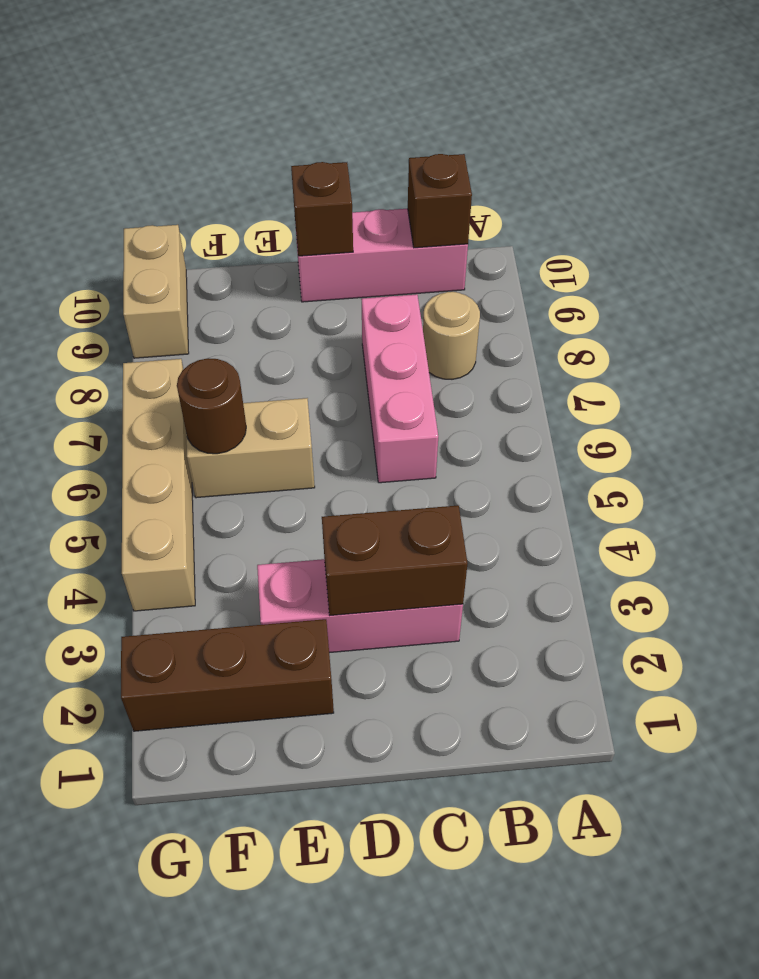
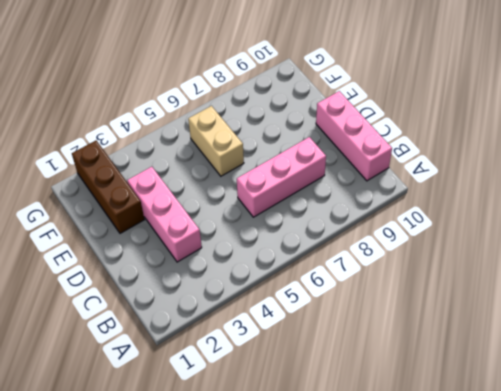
none -> tan round brick B8 level 1
none -> tan brick G4:G7 level 1
none -> tan brick G9:G10 level 1

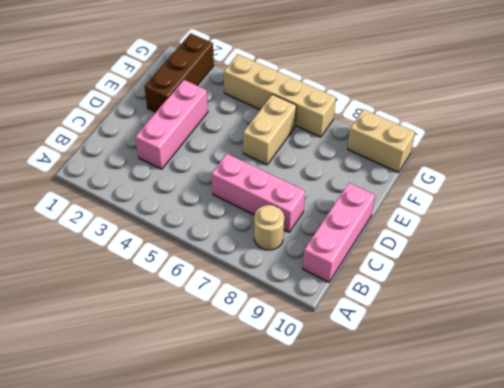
none -> brown brick B10 level 2
none -> brown brick C3:D3 level 2
none -> brown brick D10 level 2

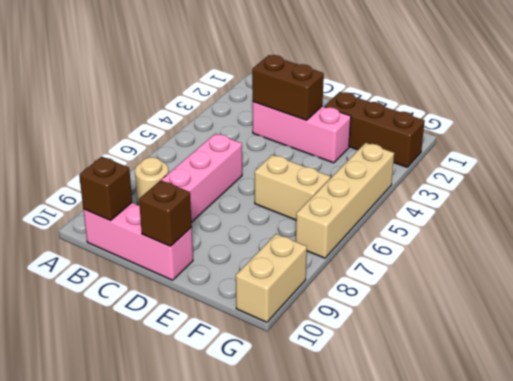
none -> brown round brick F6 level 2

